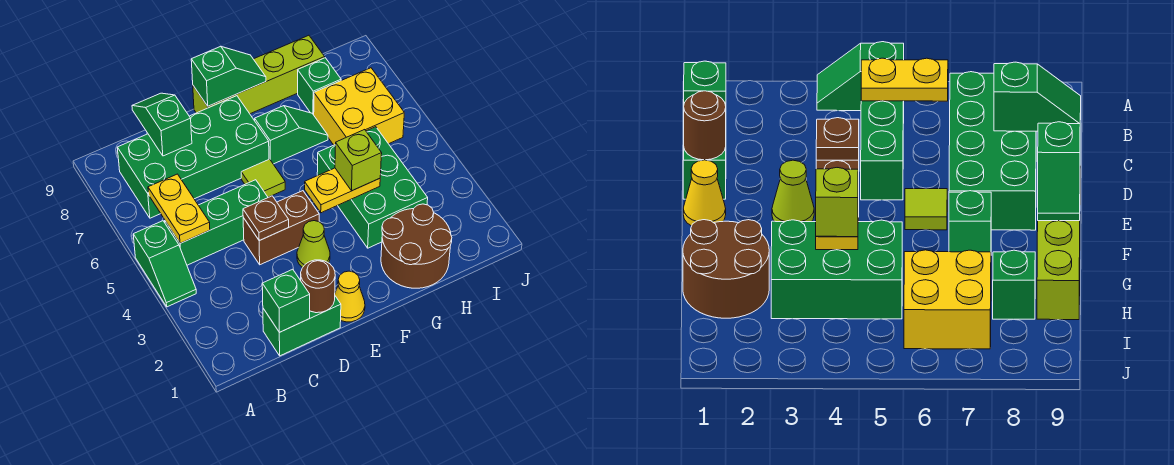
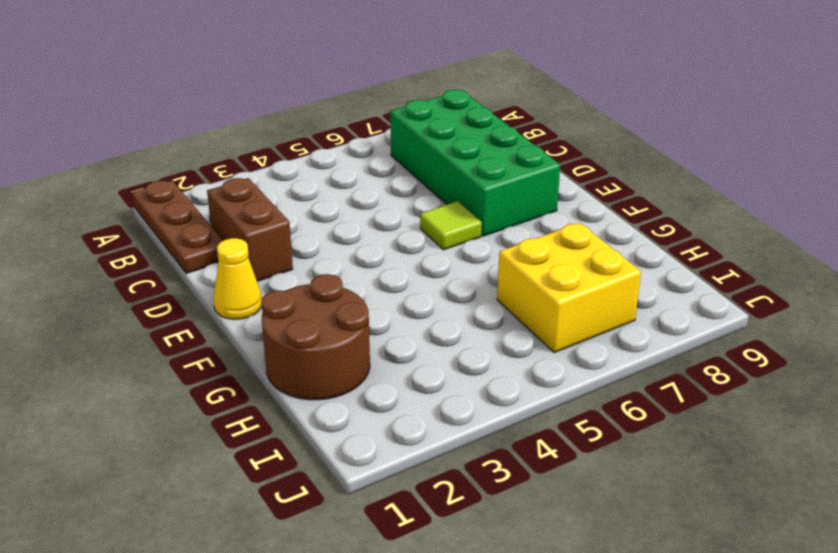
brown plate A1:C1 level 1 -> green brick C1:D1 level 1
brown brick C2:D2 level 1 -> brown brick D4:E4 level 1
none -> green slope A4:A5 level 1 top 5
none -> green brick B5:D5 level 1
none -> lime cone E3 level 1

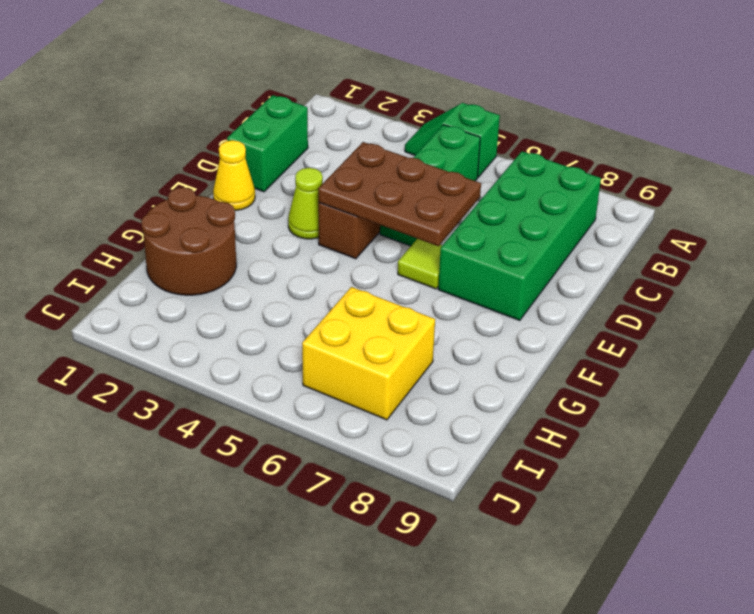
brown plate D4:E6 level 2 -> brown plate D4 level 2
none -> lime brick E9:H9 level 1
none -> green slope F7:G7 level 1 top F
none -> green brick G3:H5 level 1

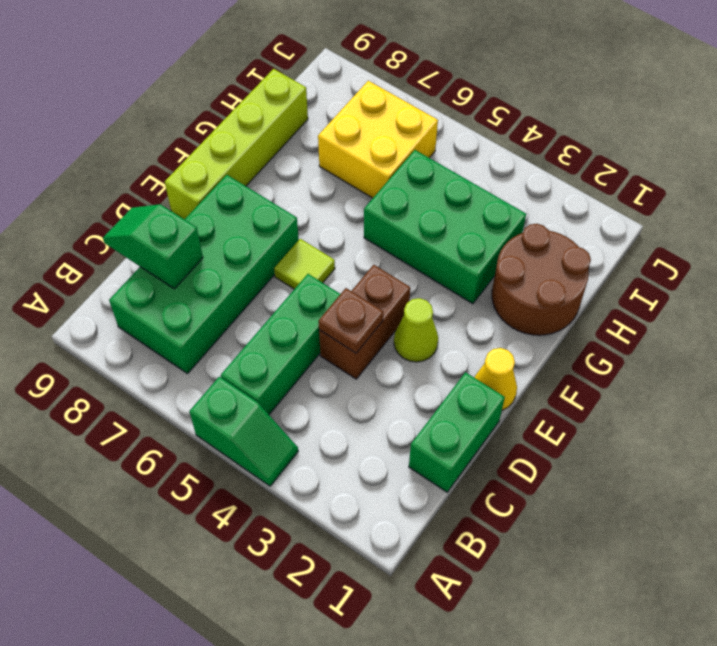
none -> green slope F7:G7 level 1 top F
none -> green brick H8 level 1
none -> yellow plate B5:B6 level 2

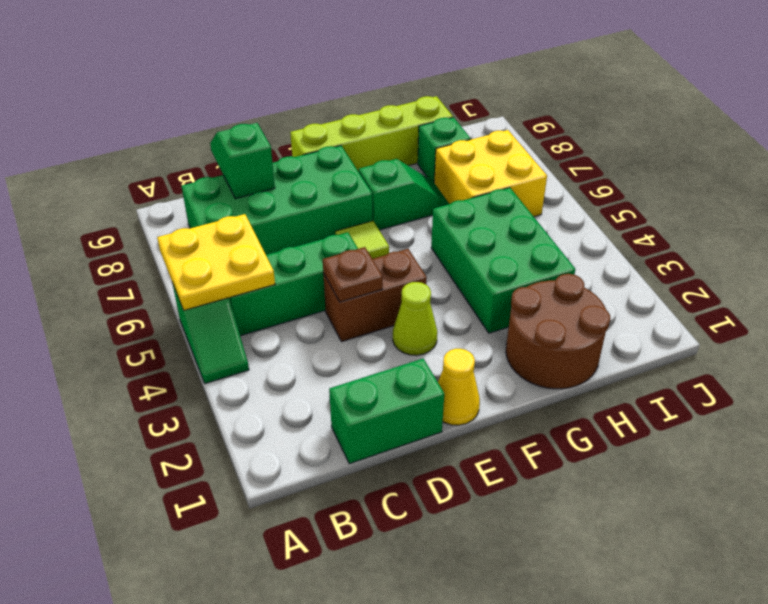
yellow plate A5:B6 level 2 -> yellow plate B5:B6 level 2
none -> green brick C1 level 2
none -> brown round brick D1 level 2
none -> green slope E9:F9 level 2 top E

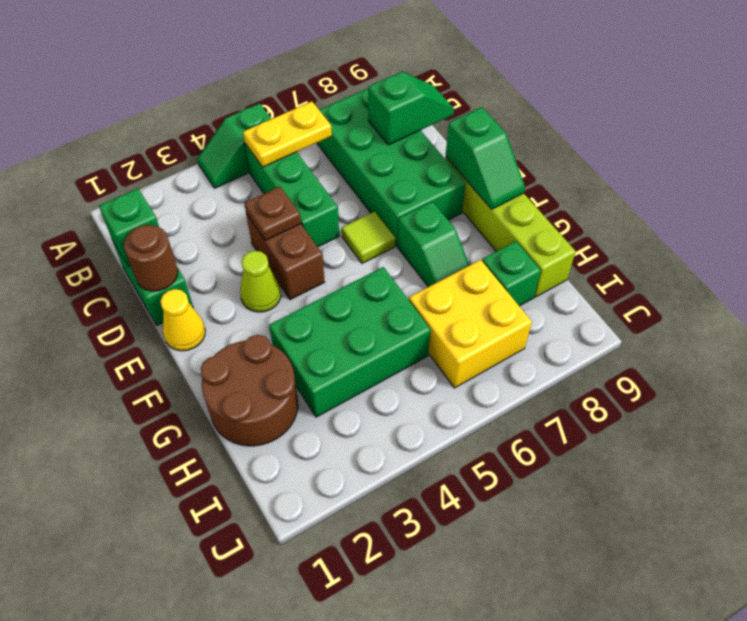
none -> yellow plate F4:G4 level 2
none -> lime brick G4 level 3

